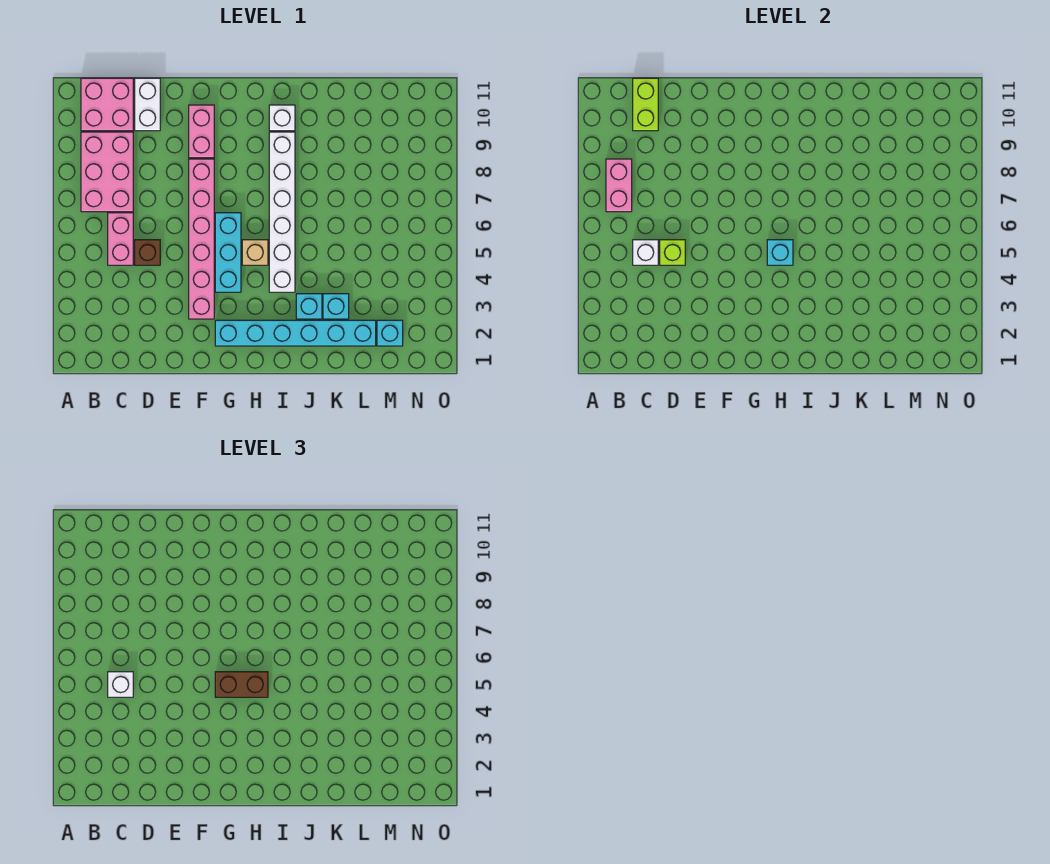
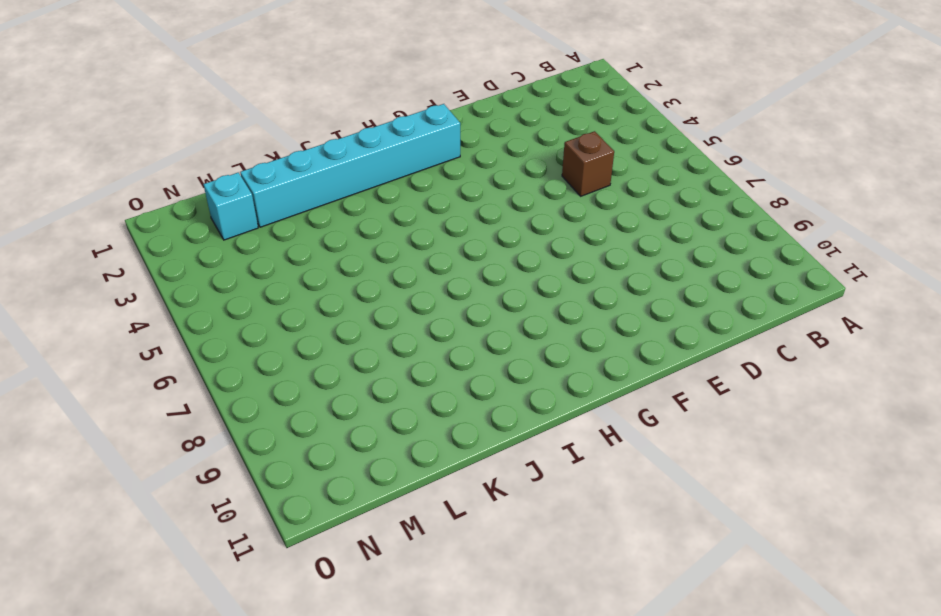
none -> pink brick B7:C9 level 1
none -> pink brick B10:C11 level 1
none -> pink brick C5:C6 level 1

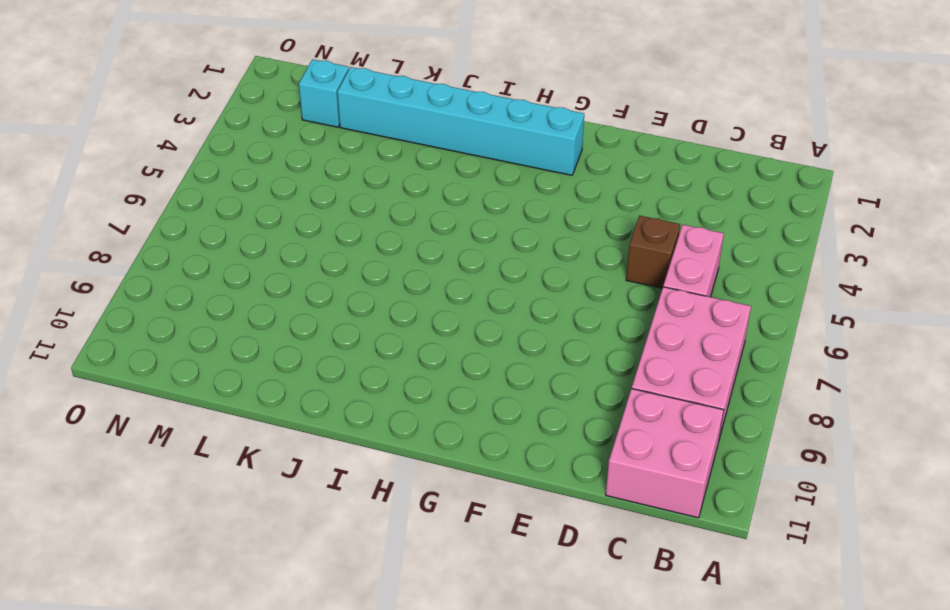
none -> white brick D10:D11 level 1
none -> pink brick F3:F8 level 1
none -> pink brick F9:F10 level 1

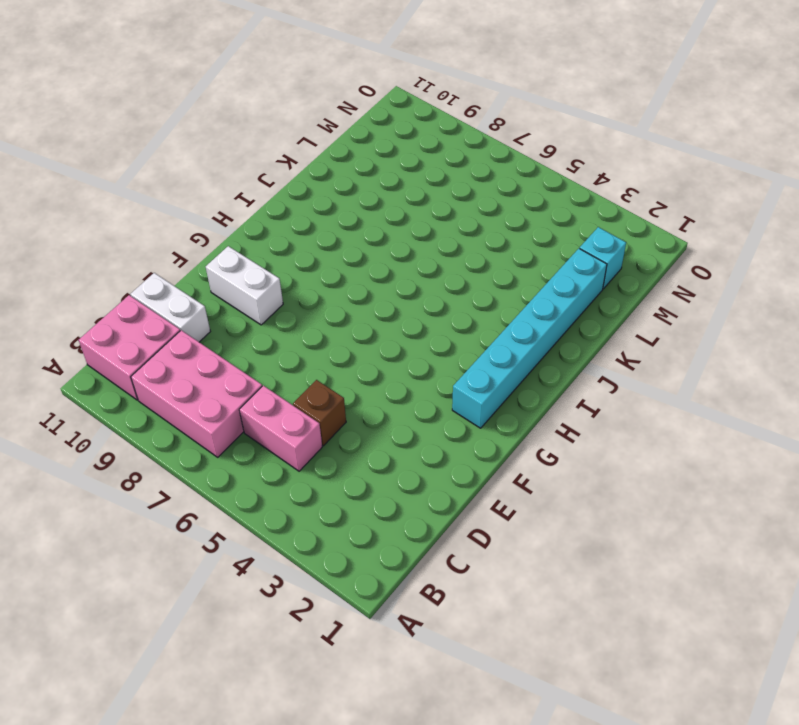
white brick F9:F10 level 1 -> pink brick F9:F10 level 1
none -> pink brick F3:F8 level 1
none -> cyan brick G4:G6 level 1
none -> tan brick H5 level 1

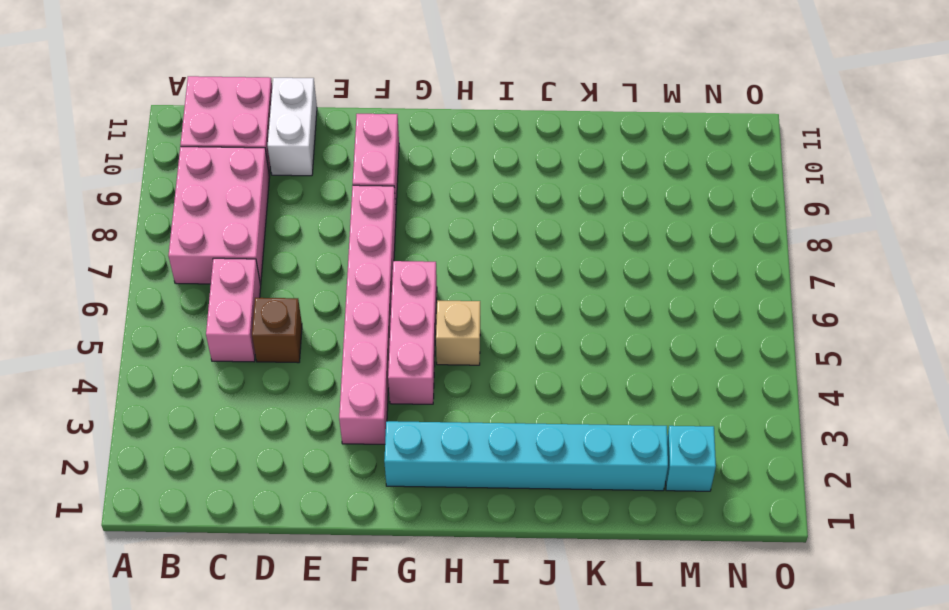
pink brick G4:G6 level 1 -> cyan brick G4:G6 level 1
none -> white brick I4:I9 level 1
none -> white brick I10 level 1
none -> cyan brick J3 level 1

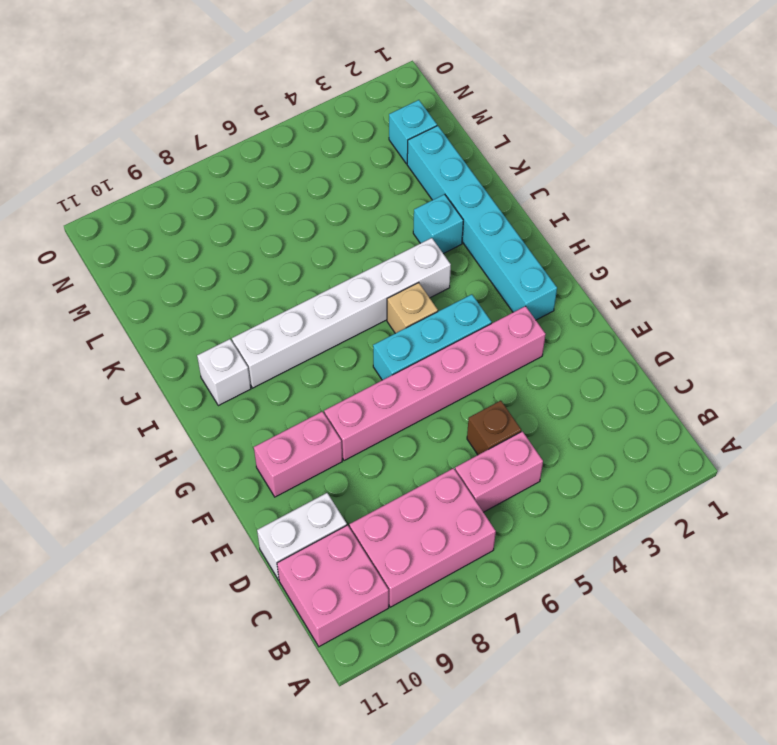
none -> cyan brick K3 level 1
none -> pink brick B7:B8 level 2
none -> white brick C5 level 2

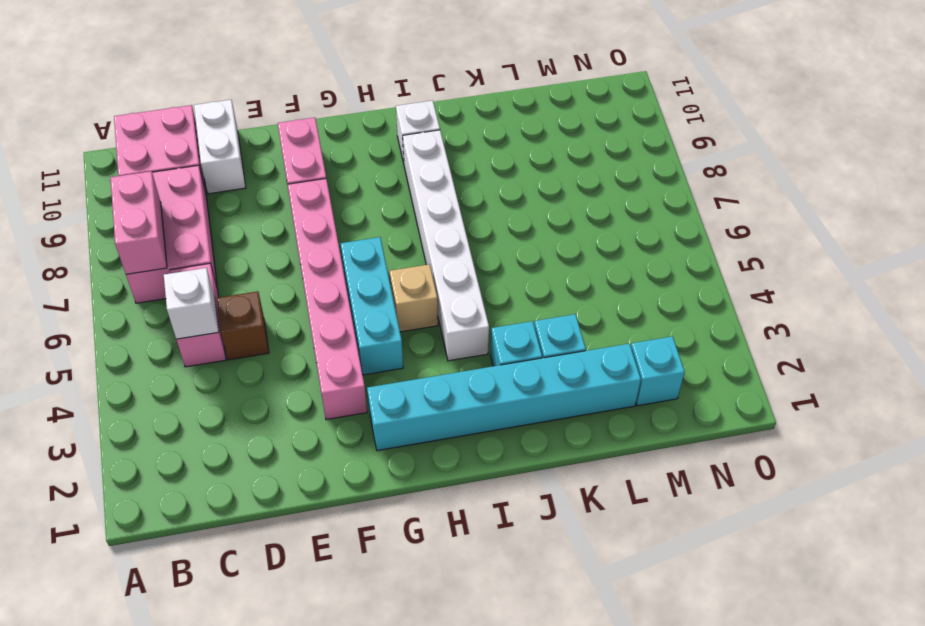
none -> lime brick C10:C11 level 2
none -> lime brick D5 level 2
none -> cyan brick H5 level 2

